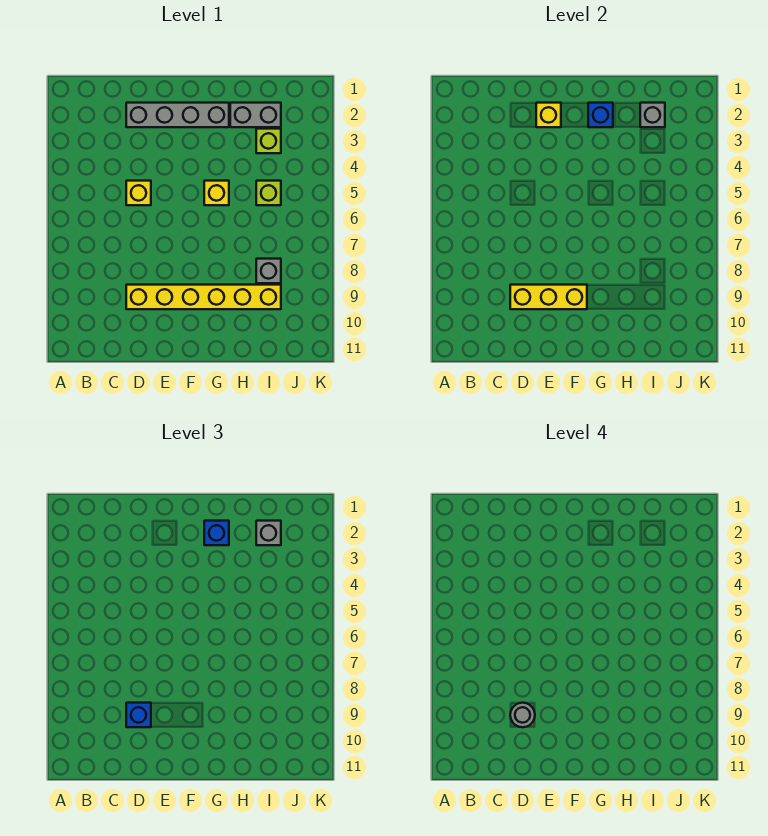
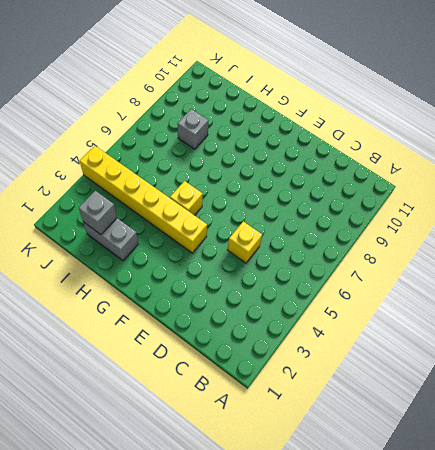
yellow brick F4:K4 level 1 -> yellow brick D9:I9 level 1
none -> grey brick D2:G2 level 1
none -> lime brick I3 level 1
none -> lime brick I5 level 1

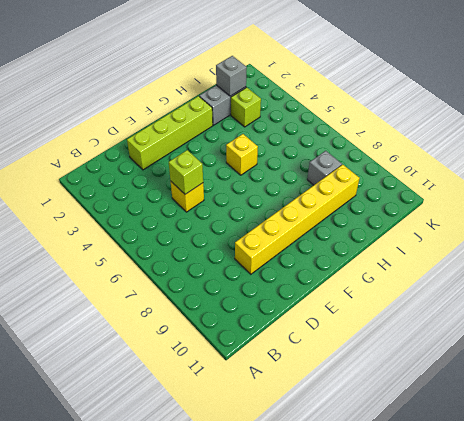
lime brick D2:G2 level 1 -> grey brick D2:G2 level 1
lime brick D5 level 2 -> lime brick I5 level 1
none -> yellow brick D9:F9 level 2
none -> yellow brick E2 level 2
none -> blue brick G2 level 2

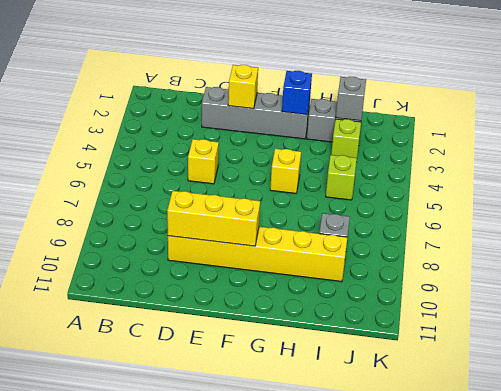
none -> blue brick D9 level 3
none -> blue brick G2 level 3
none -> grey brick I2 level 3

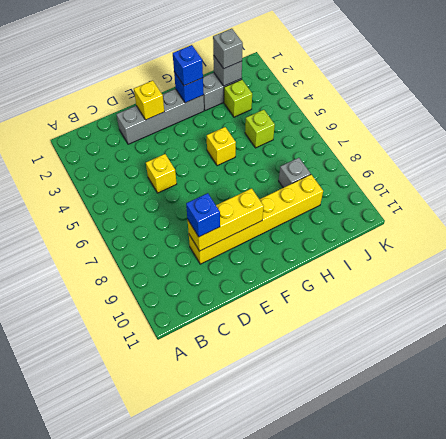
none -> grey round brick D9 level 4

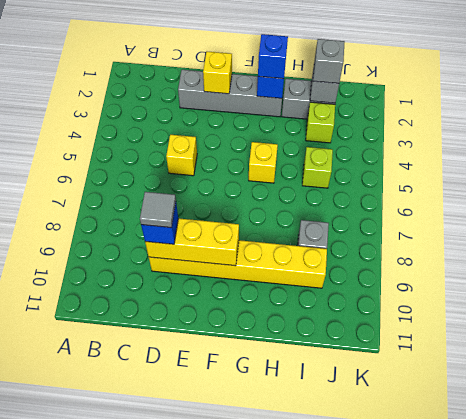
grey tile D9 level 4 -> grey round brick D9 level 4

